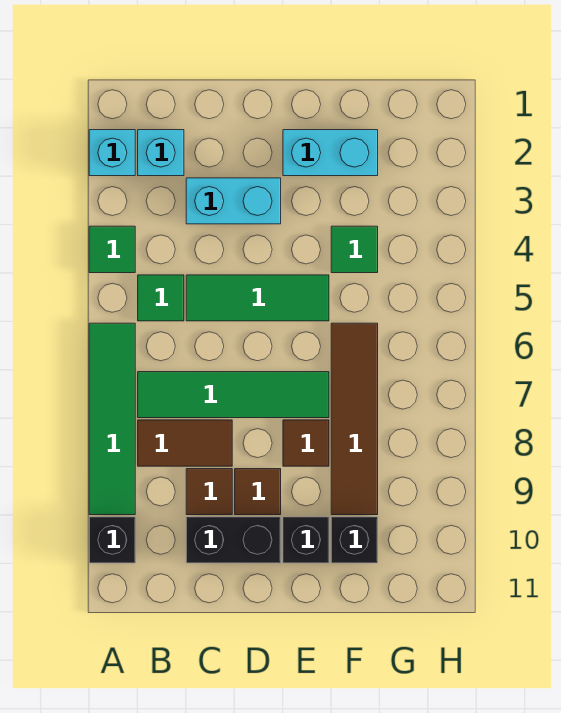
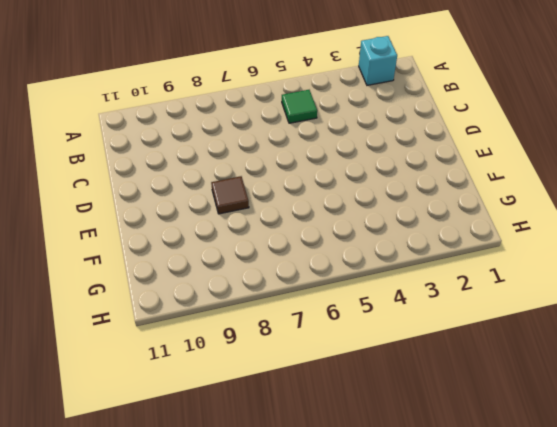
none -> green tile A4 level 1
none -> green tile A6:A9 level 1
none -> black brick A10 level 1

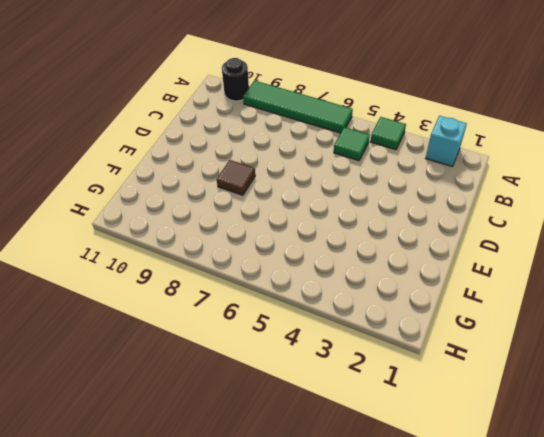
black round brick A10 level 1 -> black brick A10 level 1
none -> cyan brick B2 level 1
none -> green tile B7:E7 level 1
none -> brown tile B8:C8 level 1

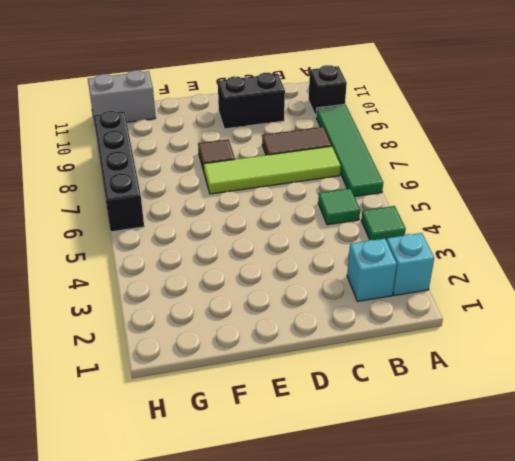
lime tile B7:E7 level 1 -> green tile B7:E7 level 1
grey brick G11:H11 level 1 -> none
black brick H6:H9 level 1 -> none
none -> cyan brick C3:D3 level 1
none -> green tile C5:E5 level 1
none -> brown tile C9 level 1

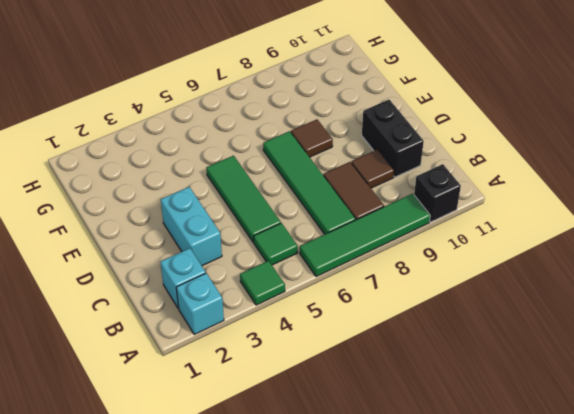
none -> brown tile D9 level 1
none -> cyan brick E2:F2 level 1
none -> black brick E10 level 1

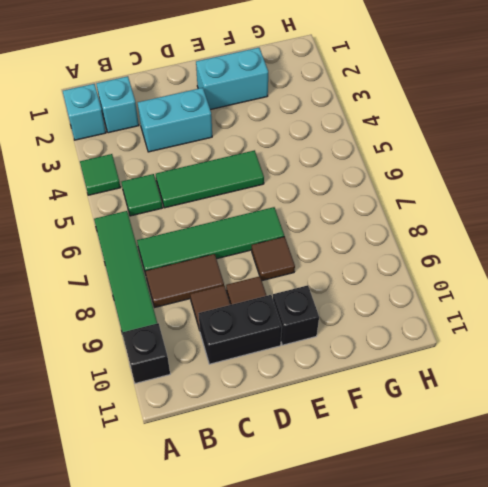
none -> green tile F4 level 1
none -> brown tile F6:F9 level 1
none -> black brick F10 level 1

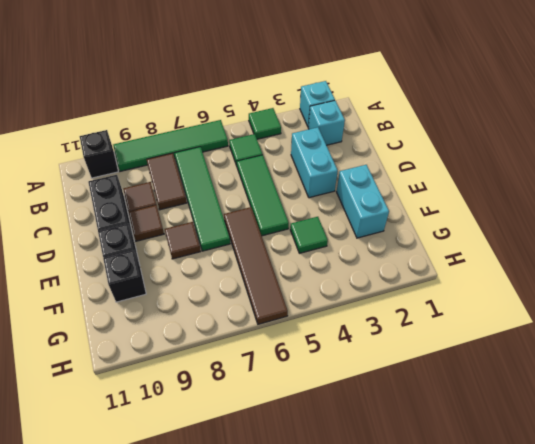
brown tile E6:H6 level 1 -> brown tile F6:F9 level 1

